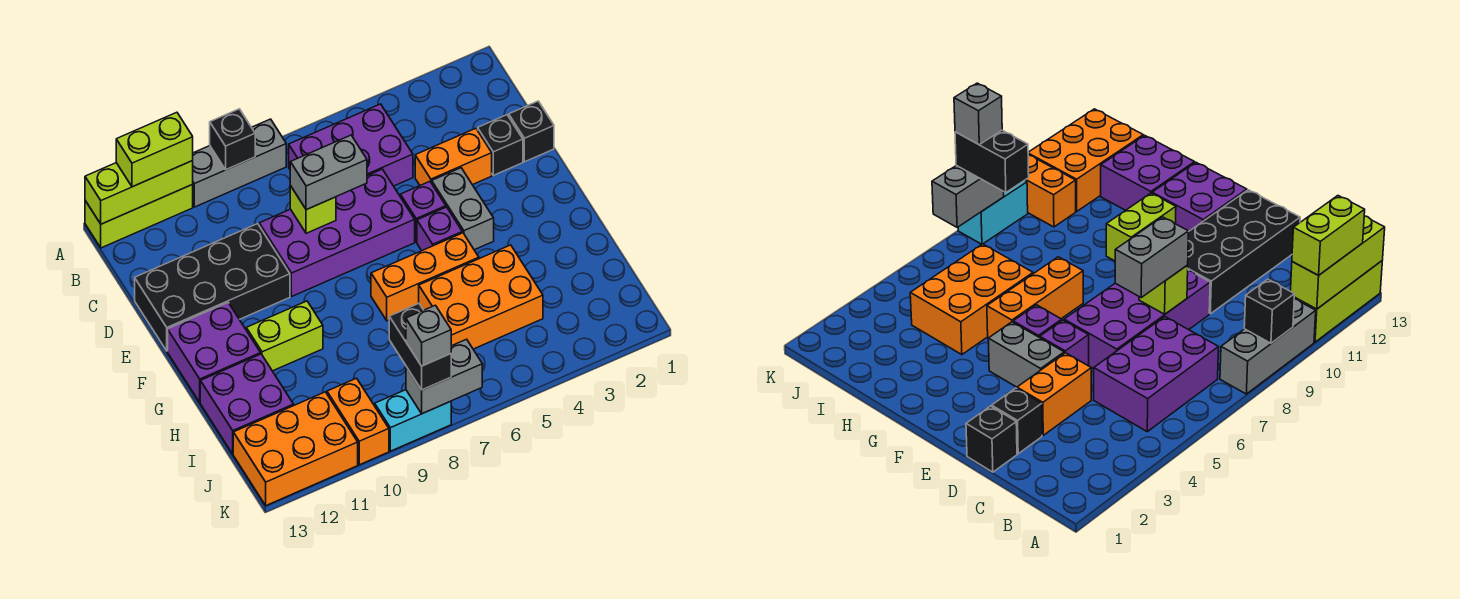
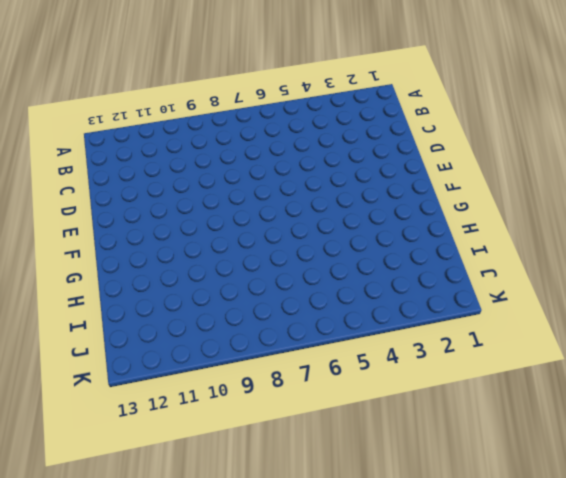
none -> grey brick A8:A10 level 1
none -> lime brick A11:A13 level 1
none -> purple brick B5:C7 level 1

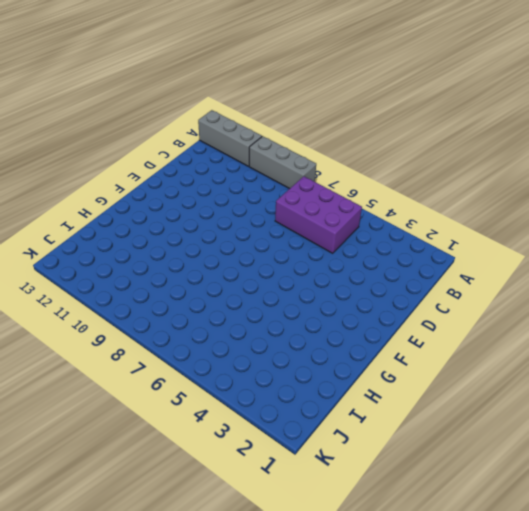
grey brick A11:A13 level 1 -> lime brick A11:A13 level 1
none -> black brick D1 level 1
none -> black brick D2 level 1
none -> orange brick D3:D4 level 1

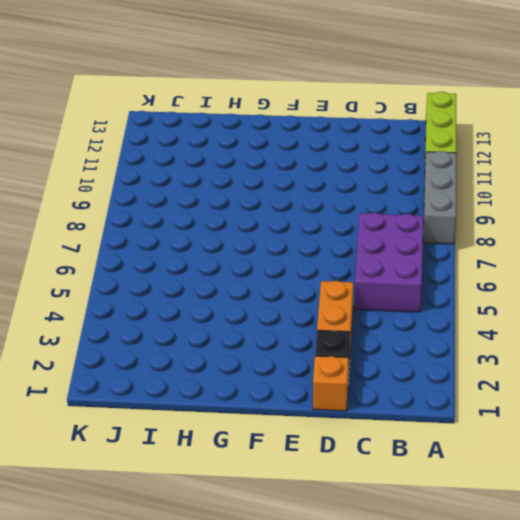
orange brick D1 level 1 -> black brick D1 level 1
none -> purple brick D6:E9 level 1
none -> black brick D10:E13 level 1
none -> grey brick E4:F4 level 1

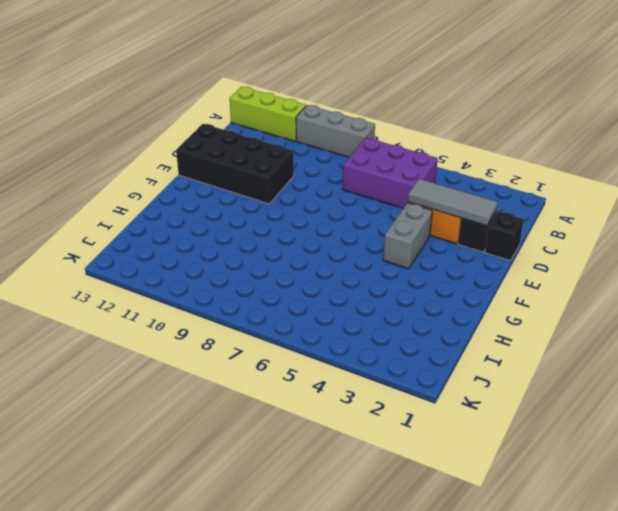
grey tile D2:D4 level 2 -> none
none -> purple brick D6:E9 level 1
none -> purple brick E5 level 1
none -> purple brick F5 level 1

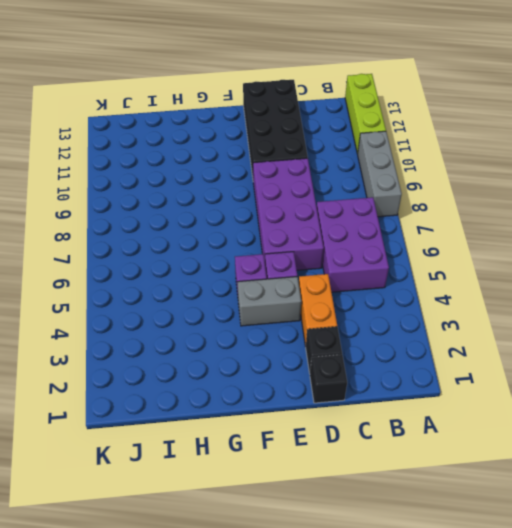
none -> purple brick F12:G13 level 1
none -> orange brick G5:G7 level 1
none -> lime brick G10:G11 level 1

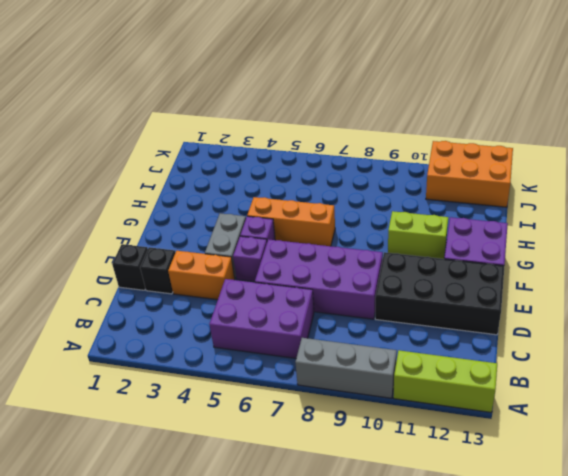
none -> orange brick H4:I6 level 1
none -> purple brick H12:I13 level 1
none -> orange brick J10:K10 level 1

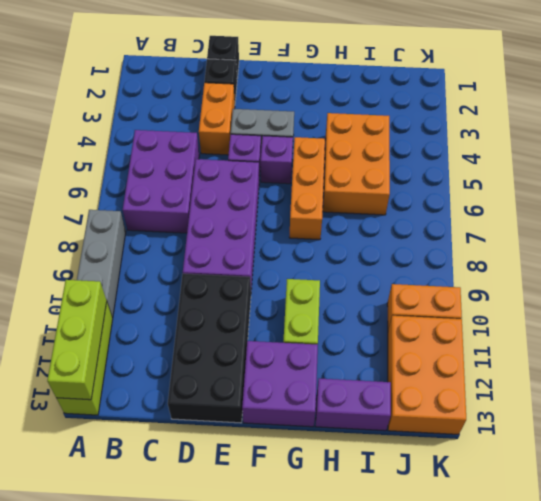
purple brick H13:I13 level 1 -> purple brick H12:I13 level 1
none -> cyan brick K8:K9 level 1
none -> black brick A9 level 2
none -> lime brick D8 level 2

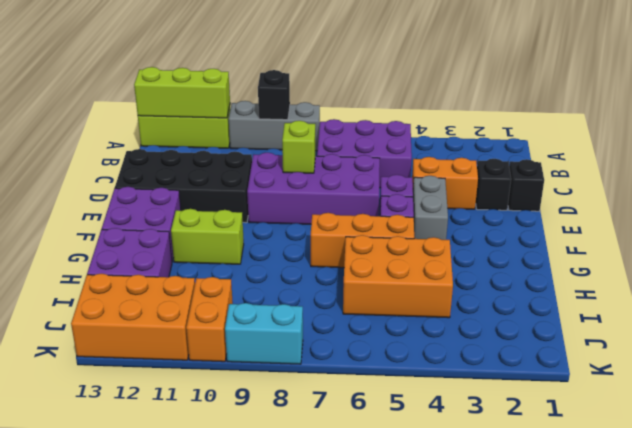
none -> grey brick K7:K8 level 2
none -> lime brick A11:A12 level 3
none -> grey brick D7:D8 level 3

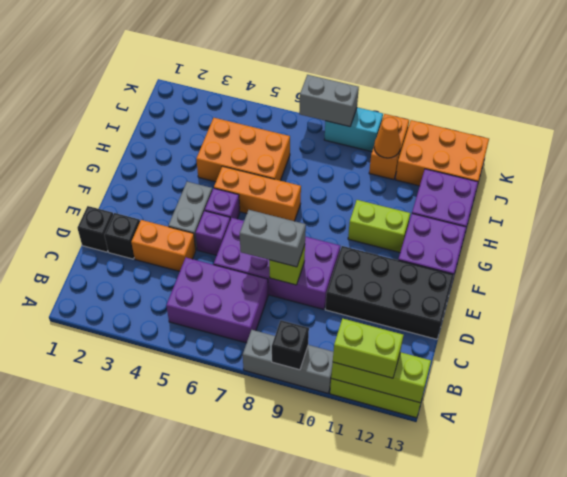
orange cone J10 level 2 -> none
none -> black brick J8:K8 level 3
none -> grey brick K8 level 4

